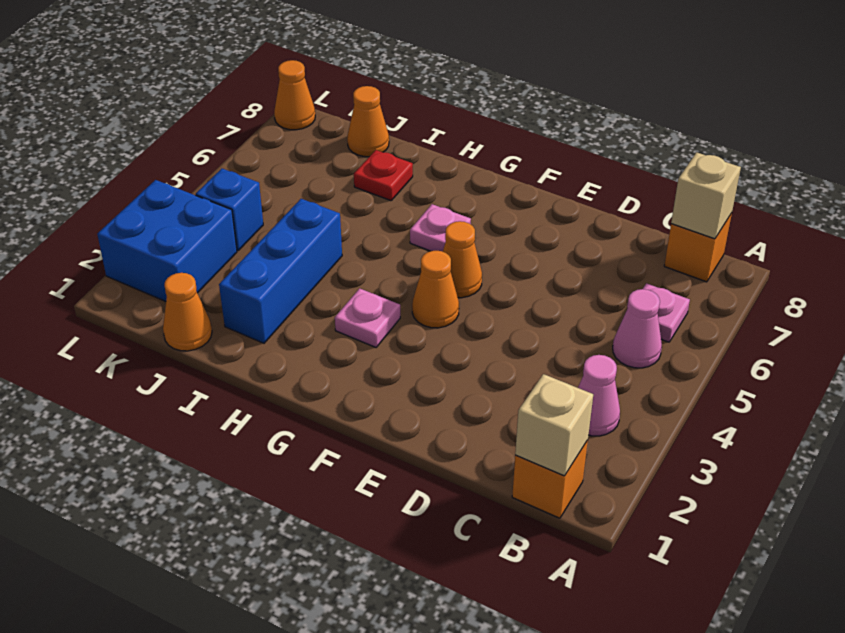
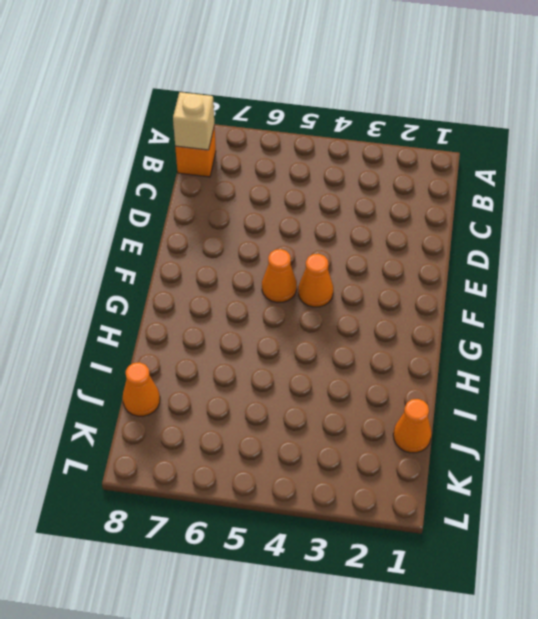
none -> orange brick B1 level 1
none -> pink cone B3 level 1
none -> pink cone B5 level 1

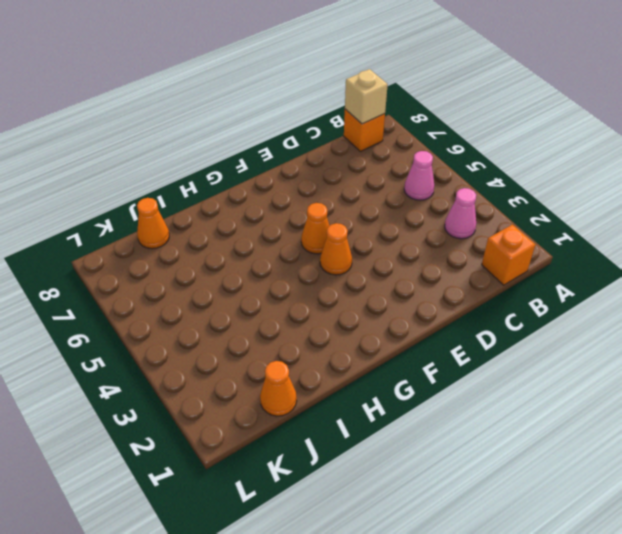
none -> pink plate B6 level 1
none -> pink plate G3 level 1
none -> pink plate G6 level 1

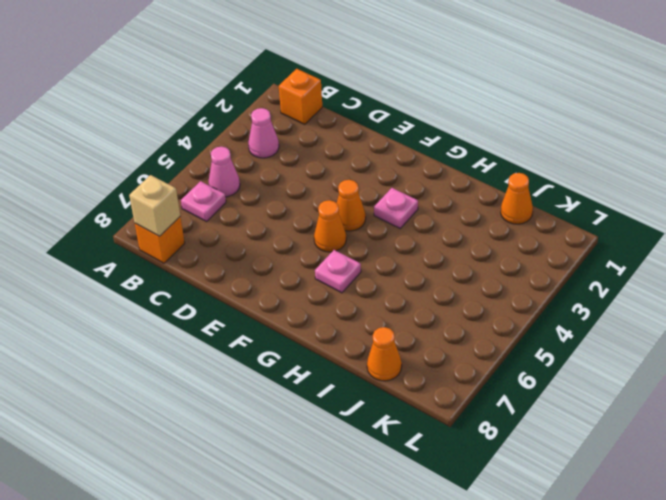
none -> blue brick I2:I4 level 1
none -> red plate I7 level 1
none -> blue brick K2:L3 level 1

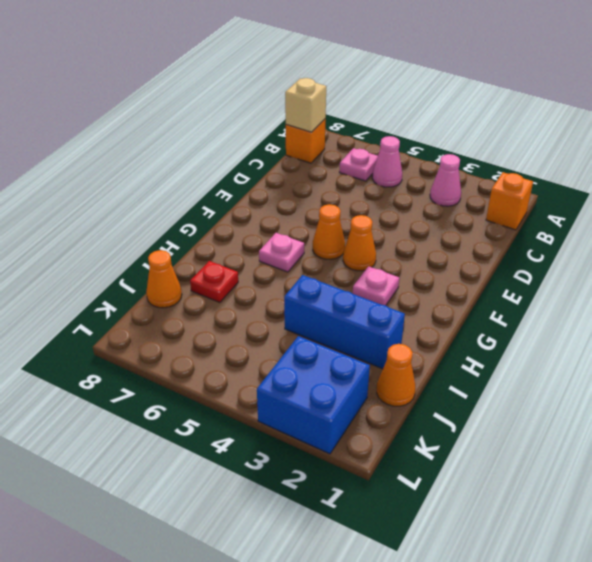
none -> blue brick K4 level 1
none -> orange cone L8 level 1
none -> tan brick B1 level 2

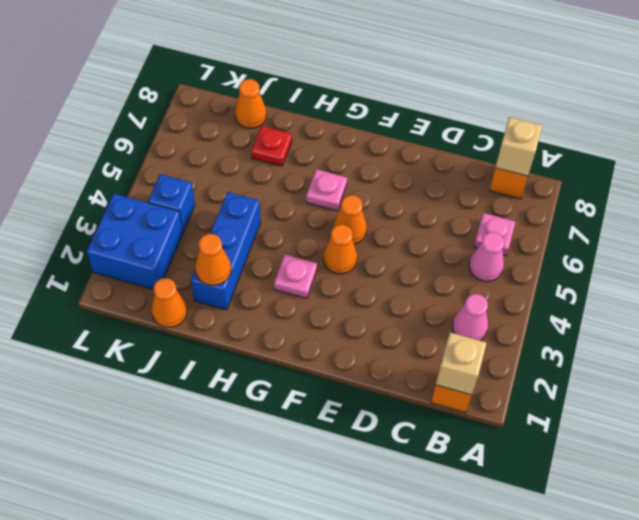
orange cone I2 level 2 -> orange cone L8 level 1

